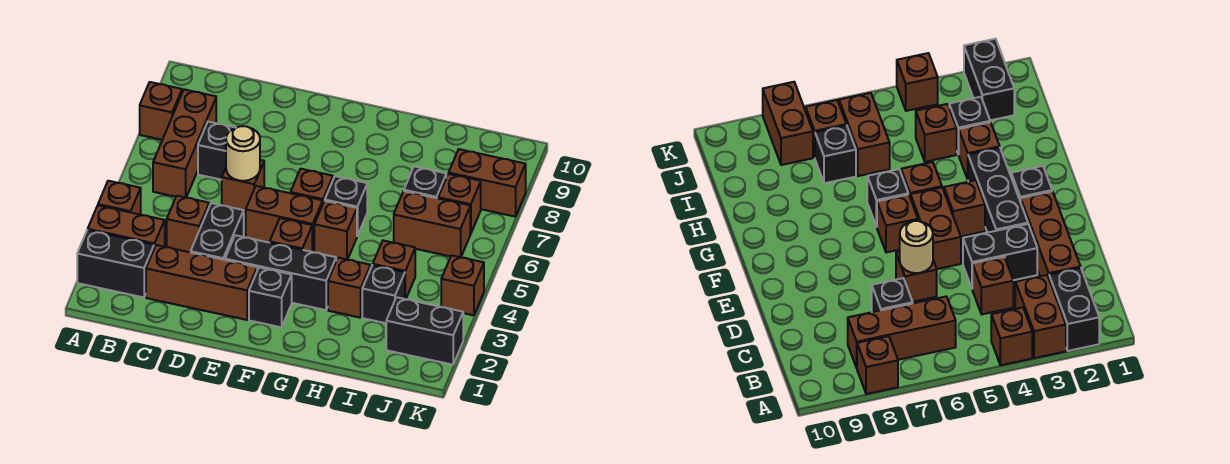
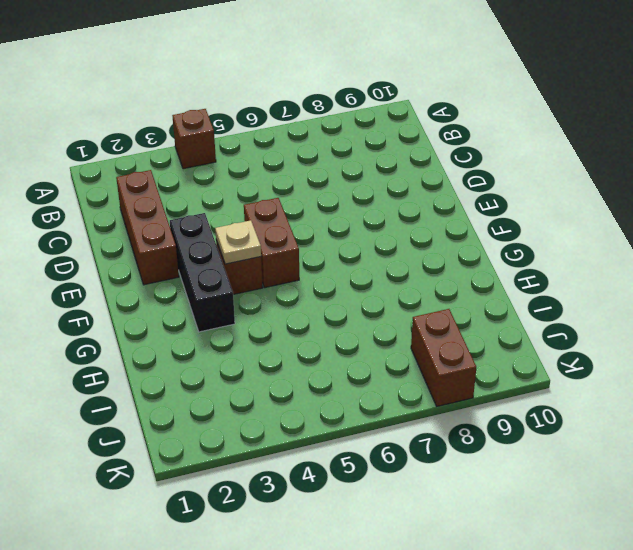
tan plate F4 level 2 -> none
none -> black brick A2:B2 level 1
none -> brown brick A3:B3 level 1
none -> brown brick A8 level 1

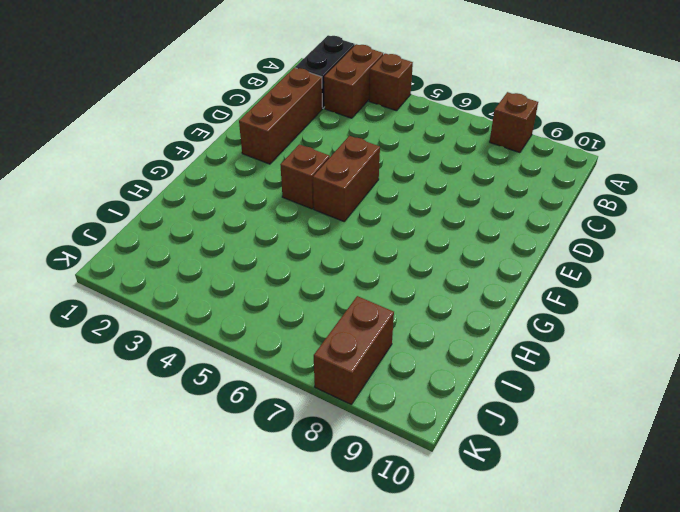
none -> brown brick B6:B8 level 1
none -> brown brick C4 level 1
none -> black brick C7 level 1

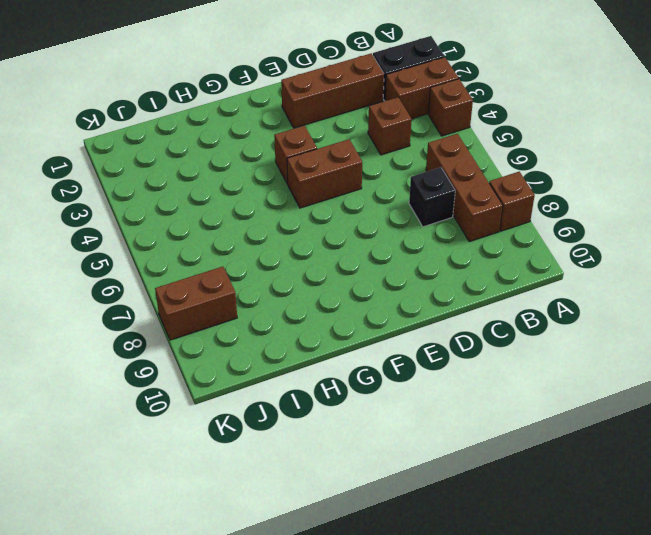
none -> black brick D3:D4 level 1
none -> brown brick D6 level 1
none -> black brick E3:G3 level 1

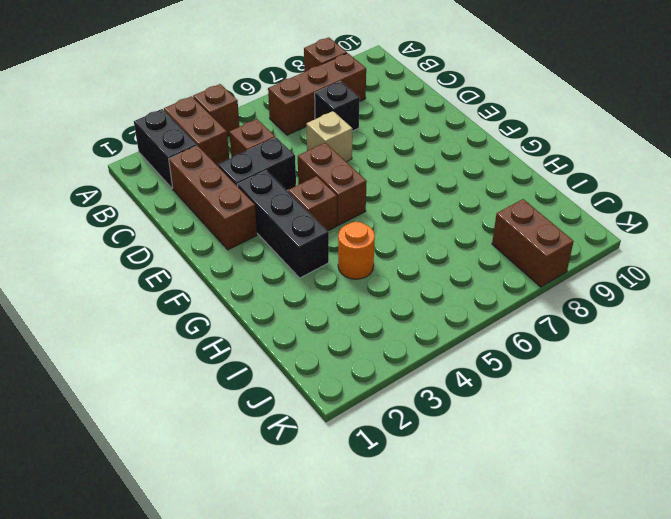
tan brick D6 level 1 -> brown brick D6 level 1
orange round brick H4 level 1 -> none
none -> black brick F2 level 1
none -> brown brick F6 level 1
none -> brown brick G5 level 1

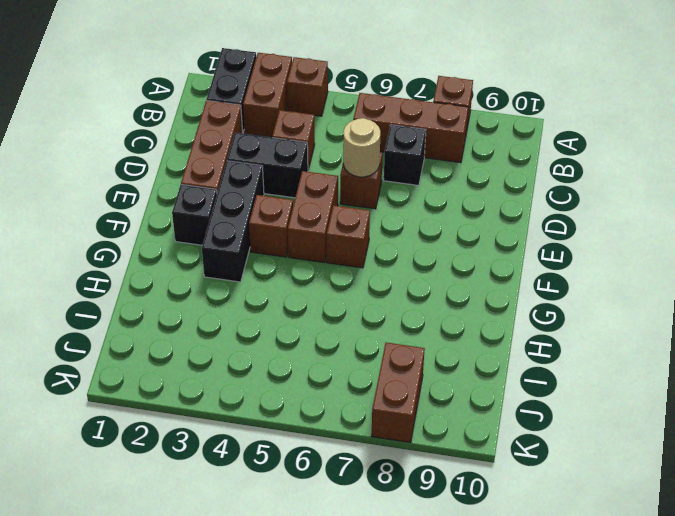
none -> brown brick G5 level 1
none -> black brick G6 level 1
none -> brown brick H3 level 1

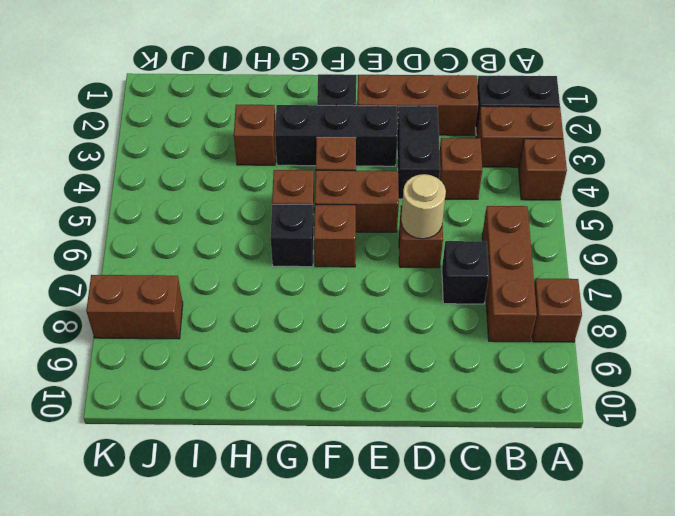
none -> black brick I3 level 1
none -> brown brick I4 level 1
none -> brown brick I6:J6 level 1

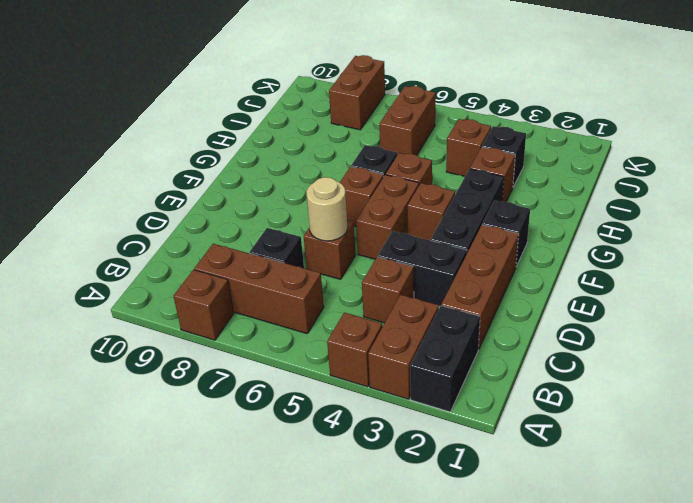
none -> black brick I7 level 1
none -> black brick J2:K2 level 1
none -> brown brick J7 level 1

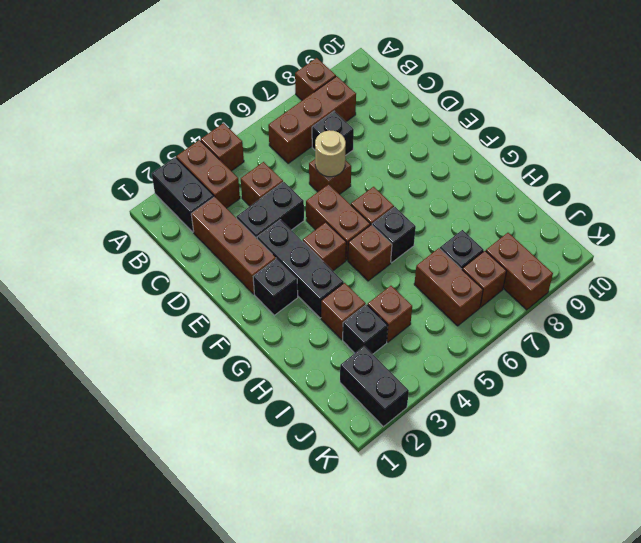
none -> brown brick K4 level 1

